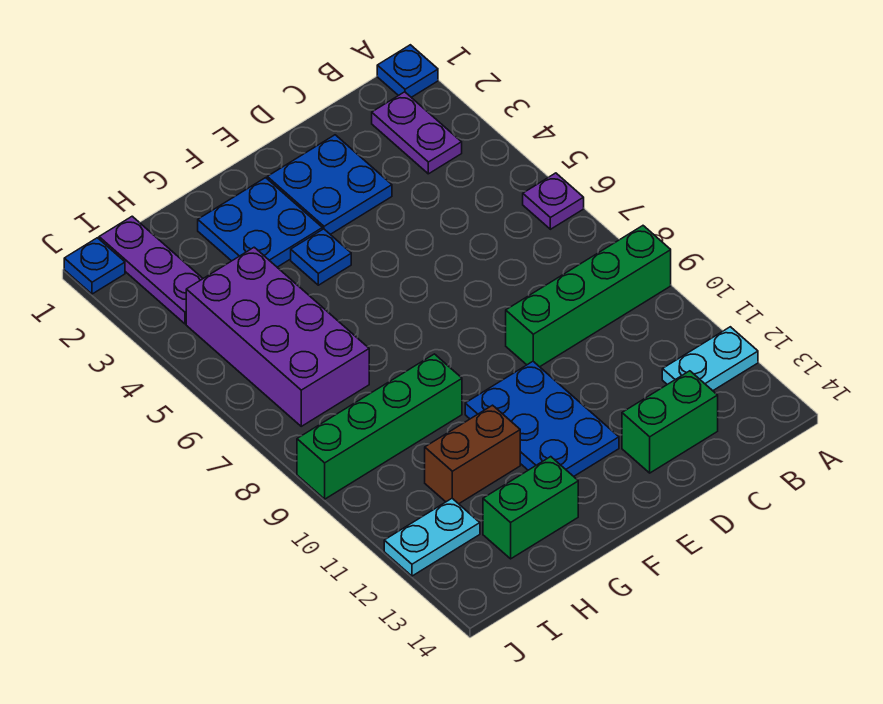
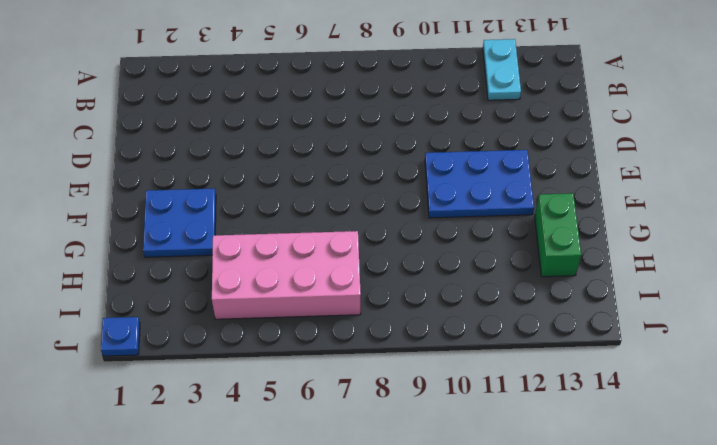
pink brick H4:I7 level 1 -> purple brick H4:I7 level 1
none -> blue plate A1 level 1
none -> purple plate A6 level 1
none -> green brick A9:D9 level 1

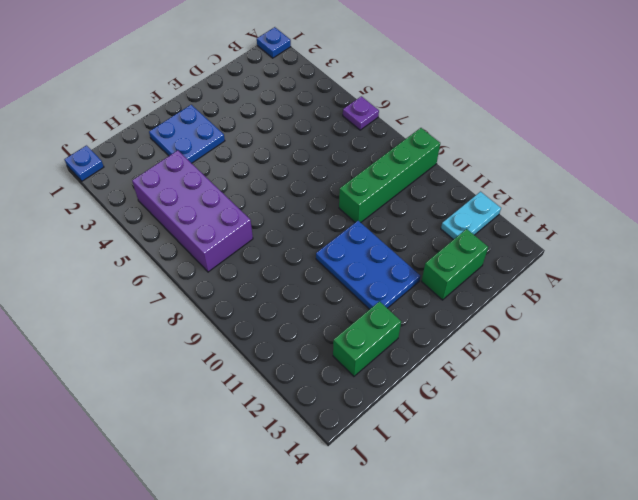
none -> purple plate B2:B3 level 1
none -> blue plate D2:E3 level 1
none -> blue plate F4 level 1

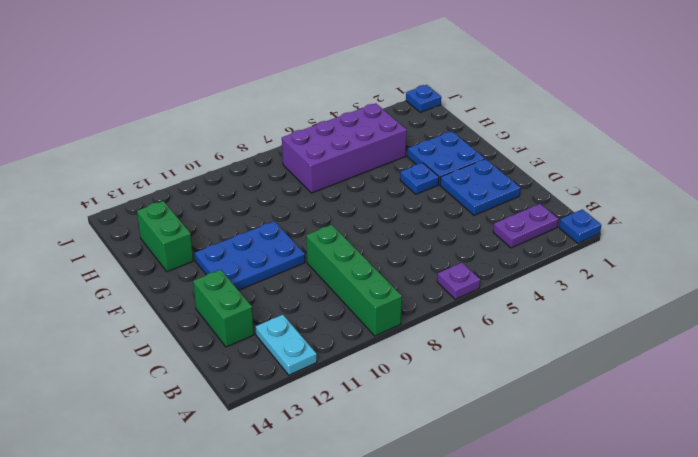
none -> green brick G9:J9 level 1
none -> brown brick G11:H11 level 1
none -> purple plate I1:I3 level 1

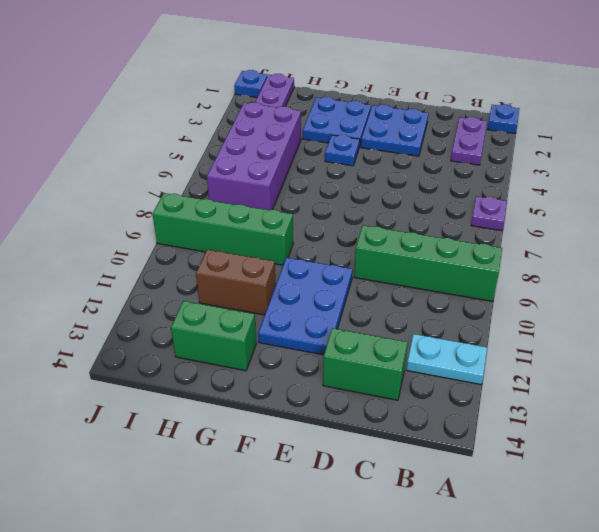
none -> cyan plate I12:J12 level 1

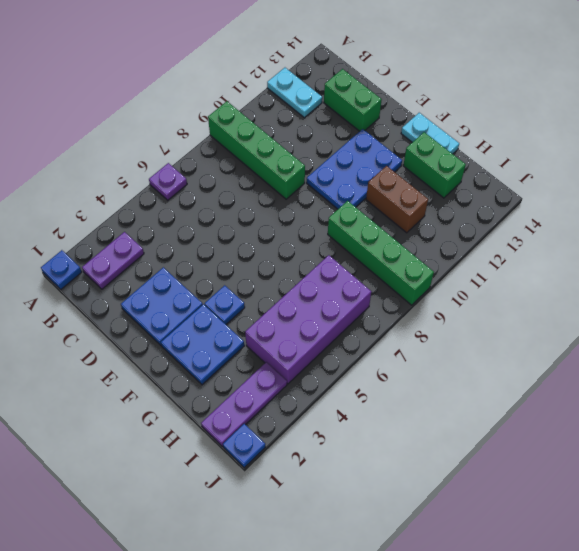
cyan plate F14:G14 level 1 -> cyan plate I12:J12 level 1

